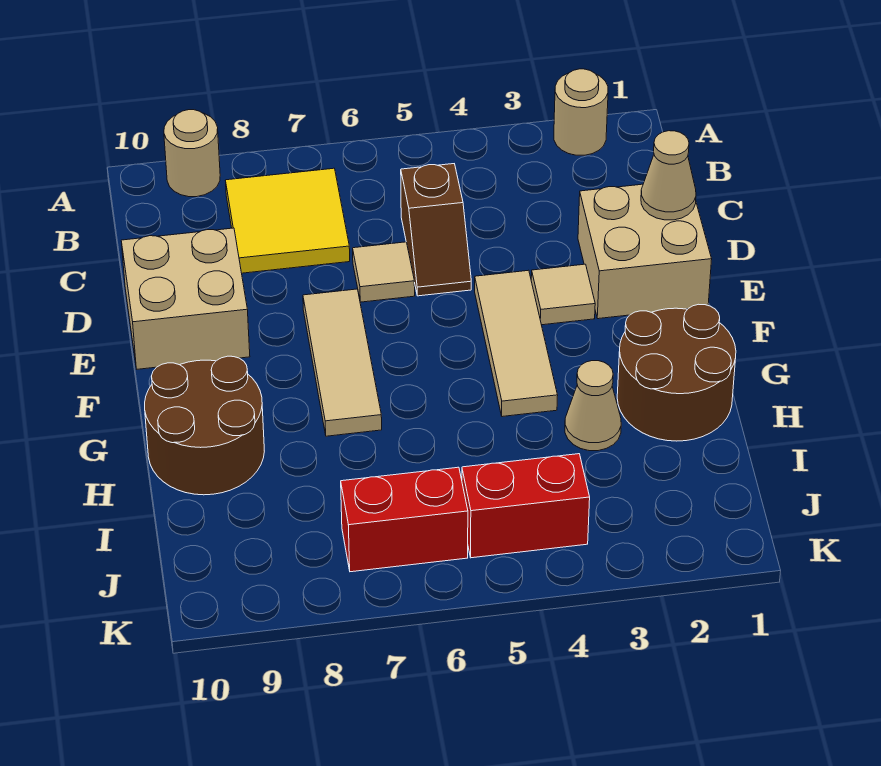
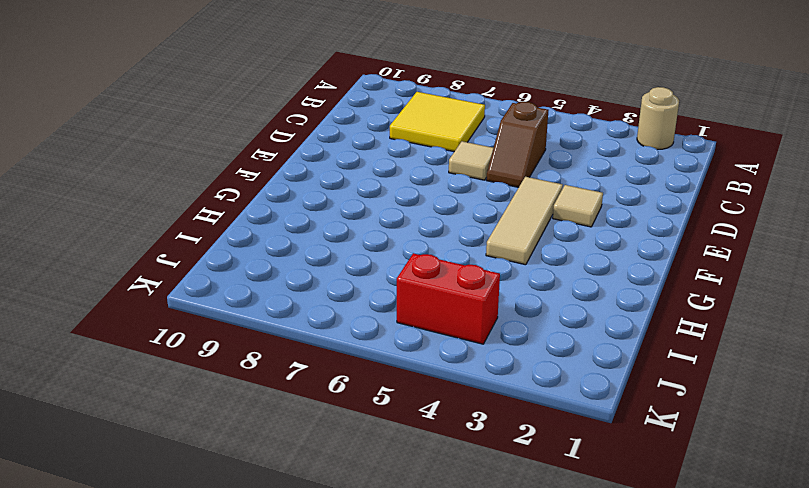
none -> tan round brick A9 level 1
none -> tan brick D1:E2 level 1
none -> tan brick D9:E10 level 1

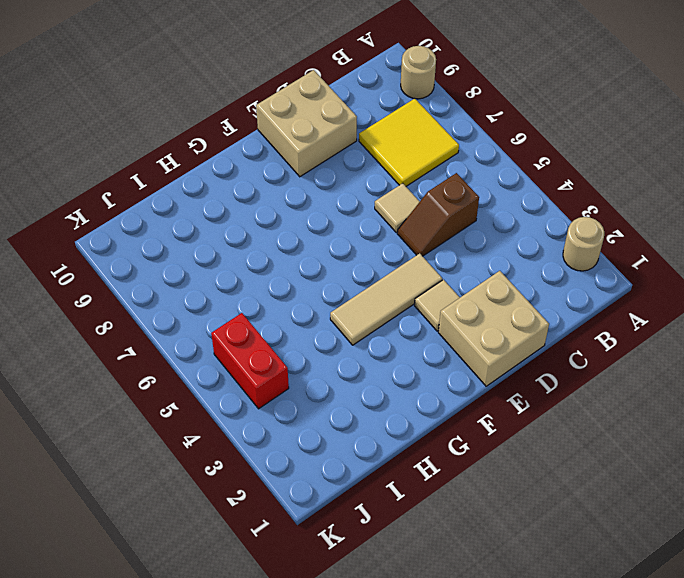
none -> tan tile E7:G7 level 1
none -> brown round brick G1:H2 level 1
none -> brown round brick G9:H10 level 1

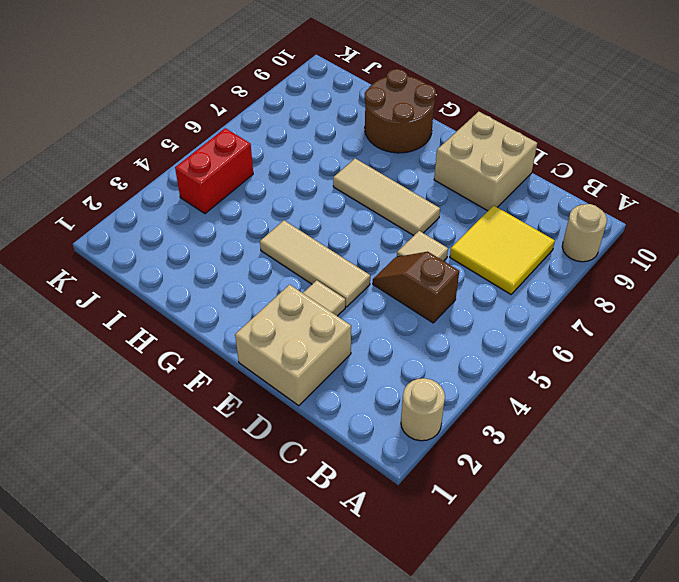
none -> brown round brick G1:H2 level 1
none -> tan cone H3 level 1
none -> red brick J6:J7 level 1

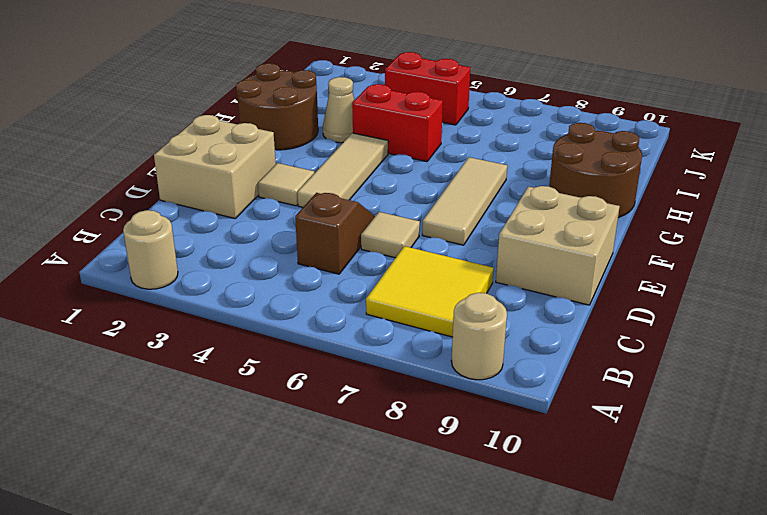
red brick H4:H5 level 1 -> red brick J6:J7 level 1
none -> tan cone D1 level 2

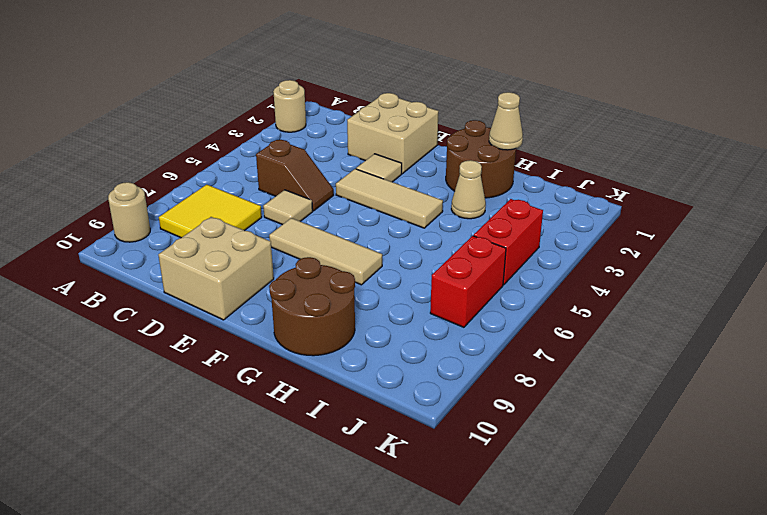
tan cone H1 level 2 -> tan cone D1 level 2

